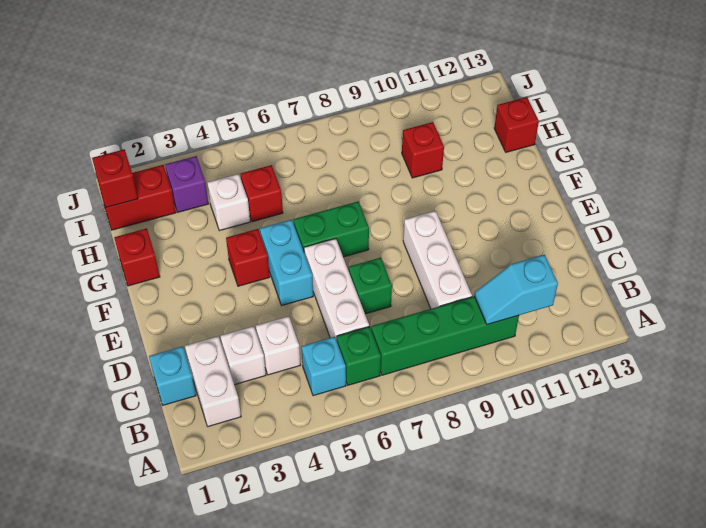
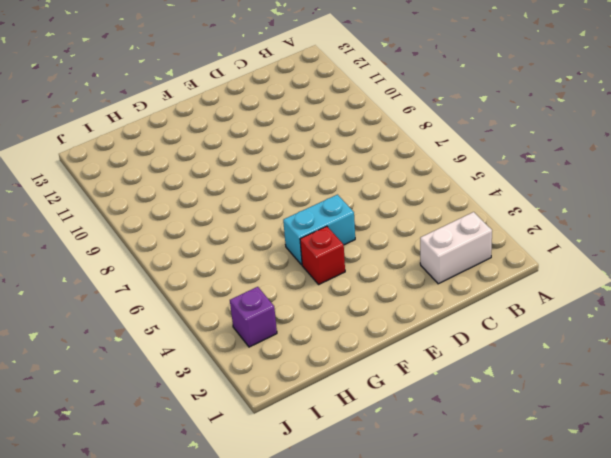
none -> cyan brick B5 level 1
none -> green brick B6 level 1
none -> green brick B7:B10 level 1

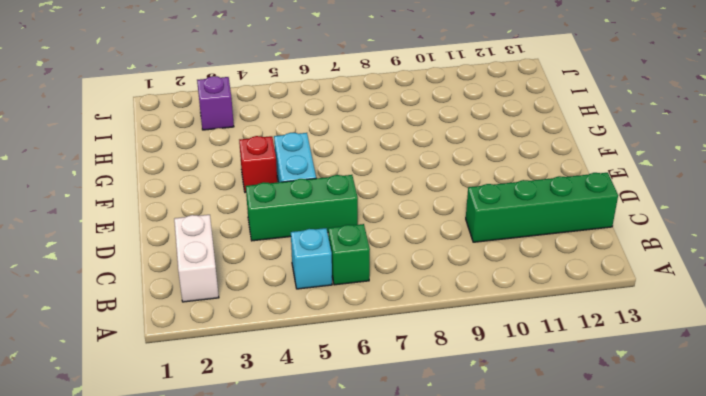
green brick C10:C13 level 1 -> green brick B7:B10 level 1
green brick D4:D6 level 1 -> white brick C6:E6 level 1
none -> cyan brick C1 level 1
none -> white brick C3 level 1
none -> white brick C4 level 1

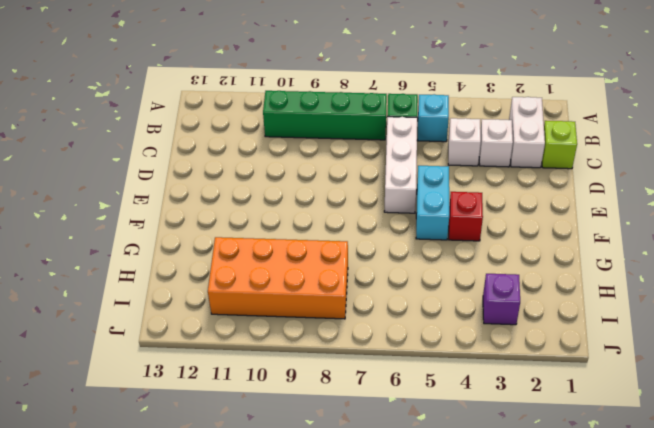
lime brick C1 level 1 -> cyan brick C1 level 1
orange brick H8:I11 level 1 -> red brick H10 level 1
none -> white brick C9:E9 level 1
none -> green brick D7 level 1
none -> green brick F6:F7 level 1

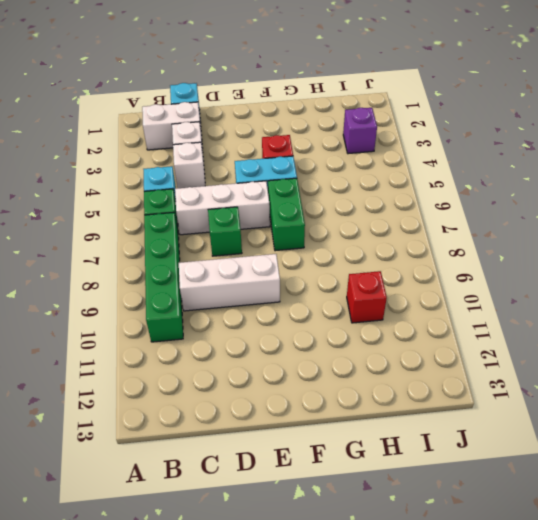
none -> red brick G1 level 1
none -> white brick H4 level 1
none -> red brick H5 level 1

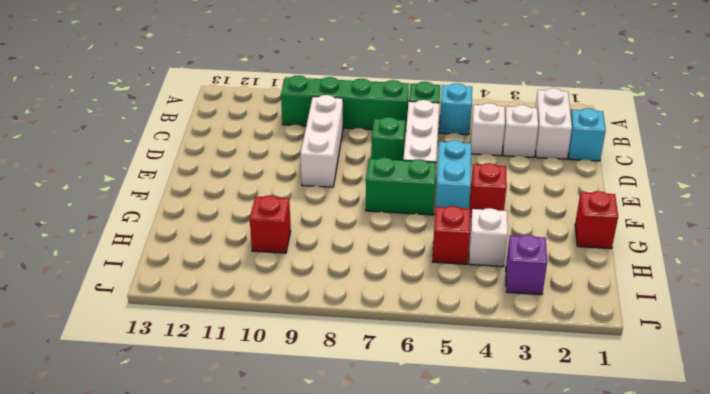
none -> red brick H13 level 1
none -> red brick I1:I2 level 1
none -> cyan slope B10:B11 level 2 top 11

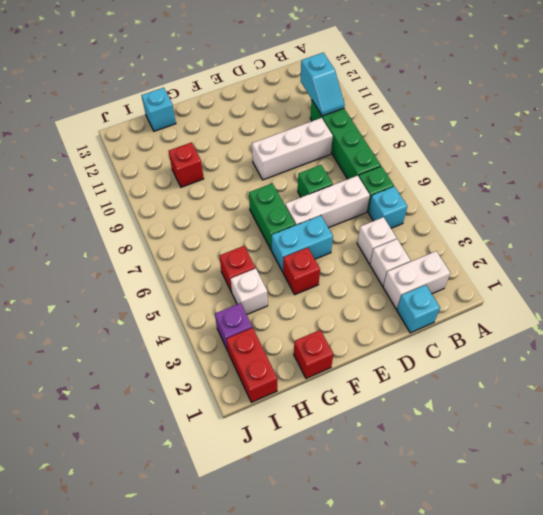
cyan brick H13 level 1 -> red brick H13 level 1
none -> red brick I1 level 2

